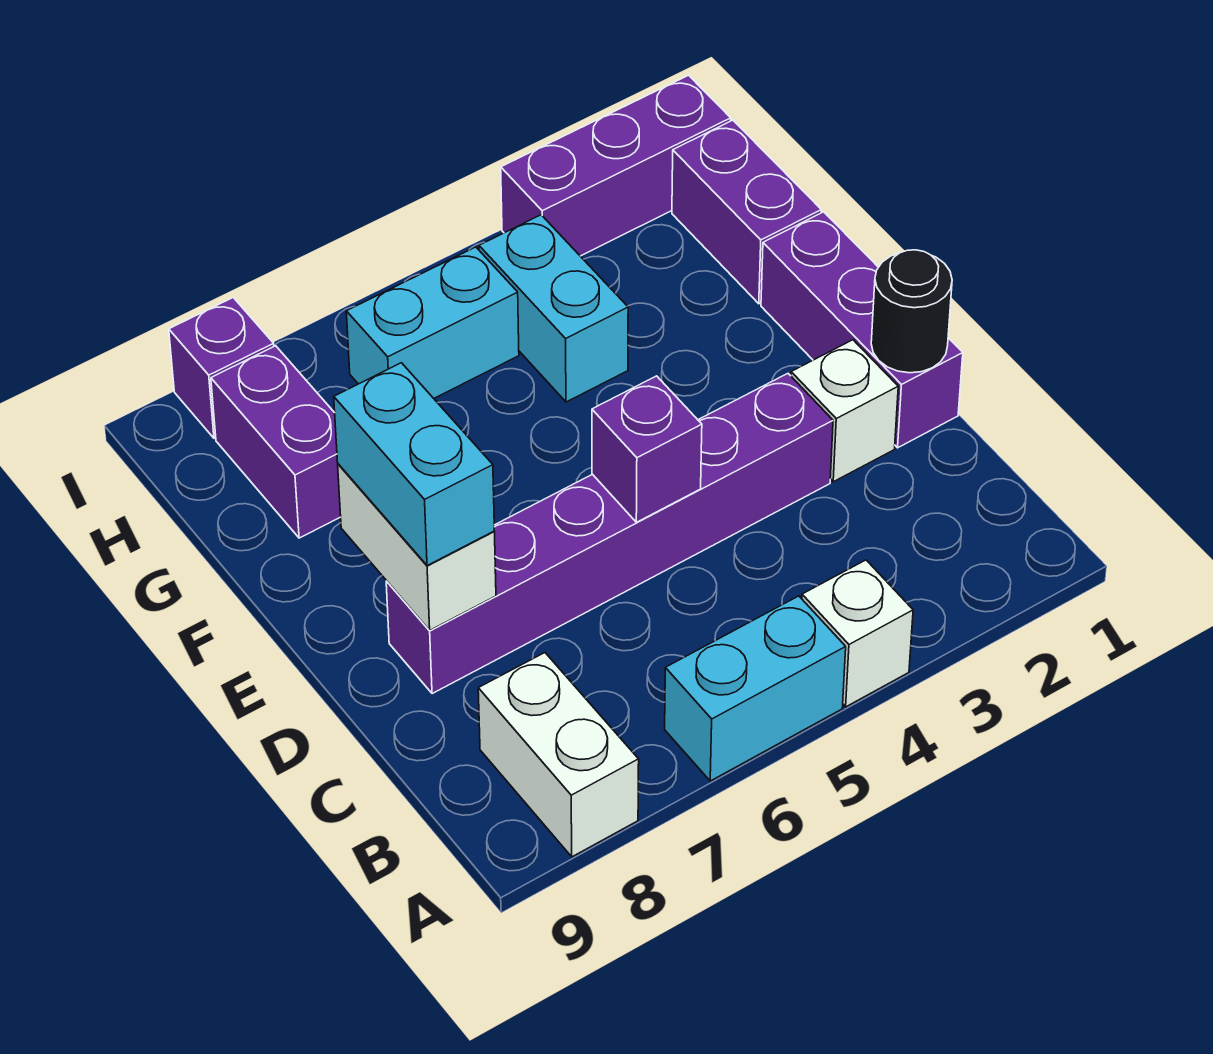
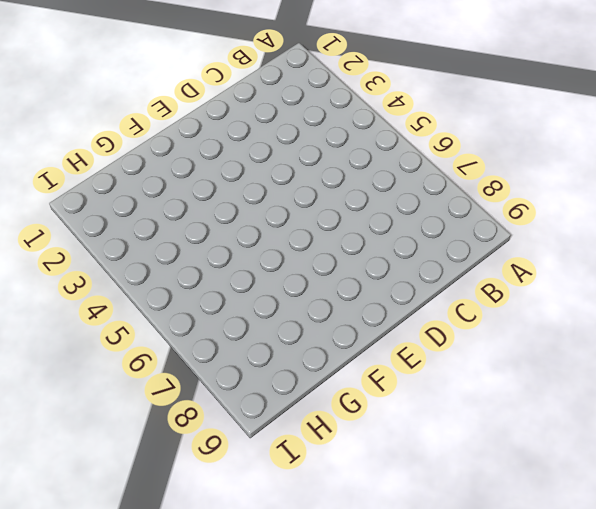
none -> white brick A4 level 1
none -> cyan brick A5:A6 level 1
none -> white brick A8:B8 level 1

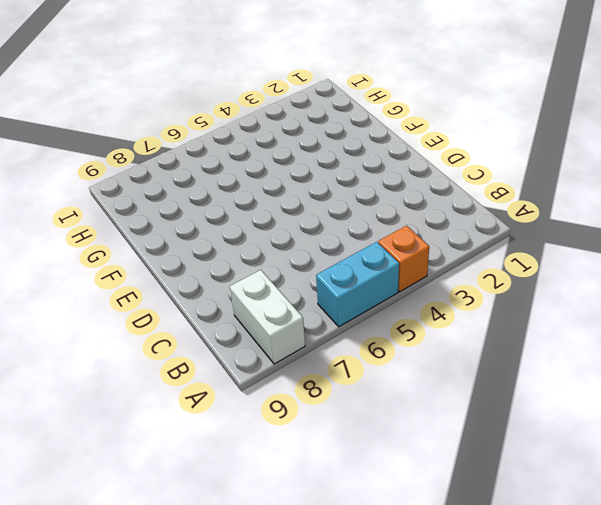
orange brick A4 level 1 -> white brick A4 level 1
none -> purple brick D1:F1 level 1
none -> white brick D2 level 1
none -> purple brick D3:D8 level 1

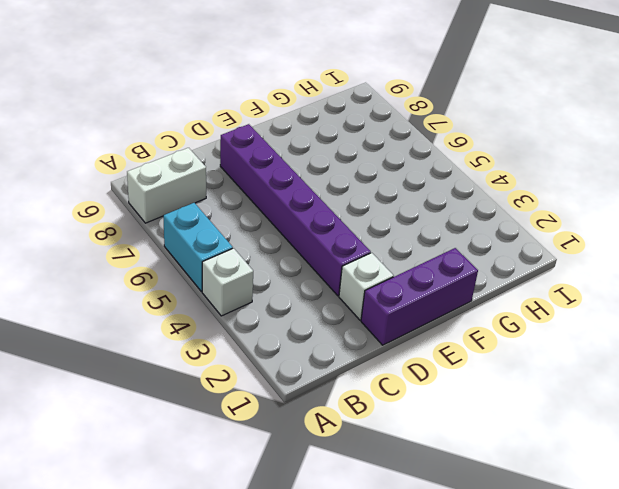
none -> purple brick G1:H1 level 1
none -> cyan brick G4:H4 level 1
none -> purple brick G8:H8 level 1

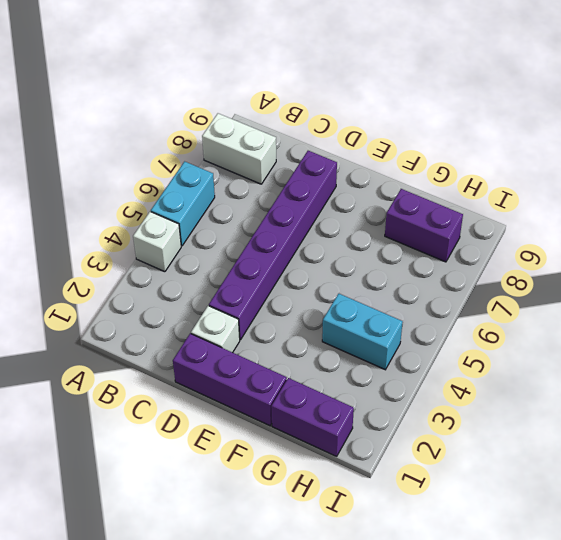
none -> cyan brick H5:H6 level 1
none -> purple brick I1:I3 level 1
none -> purple brick I8 level 1

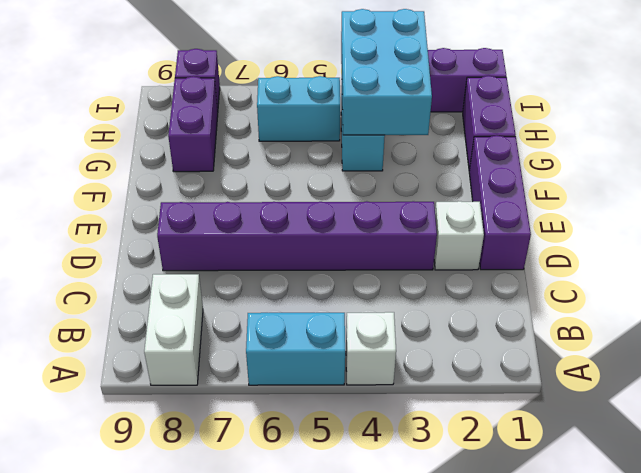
cyan brick G3:I4 level 2 -> none
none -> black round brick D1 level 2
none -> purple brick D5 level 2
none -> white brick D8:E8 level 2

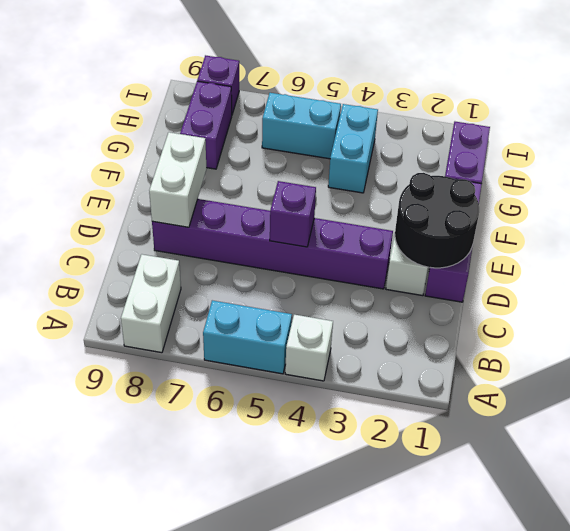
black round brick D1:E2 level 2 -> black round brick D1 level 2
none -> purple brick I1:I3 level 1
none -> cyan brick D8:E8 level 3

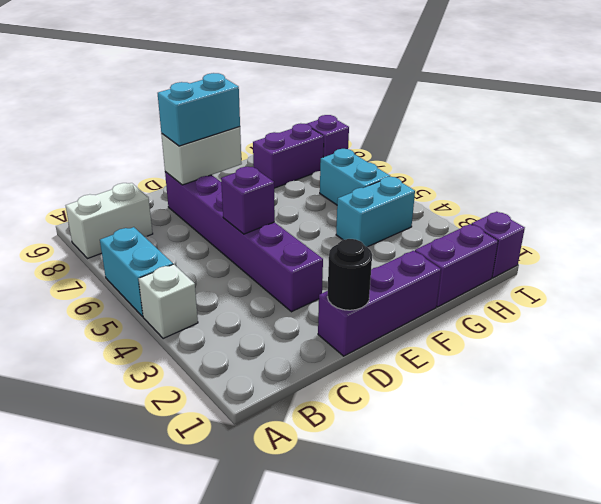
purple brick I1 level 1 -> purple brick I1:I3 level 1
none -> white brick D2 level 1

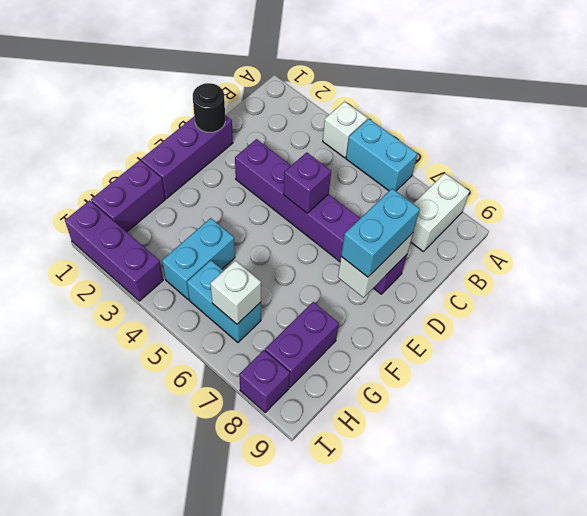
white brick H6 level 2 -> white brick D2 level 1

